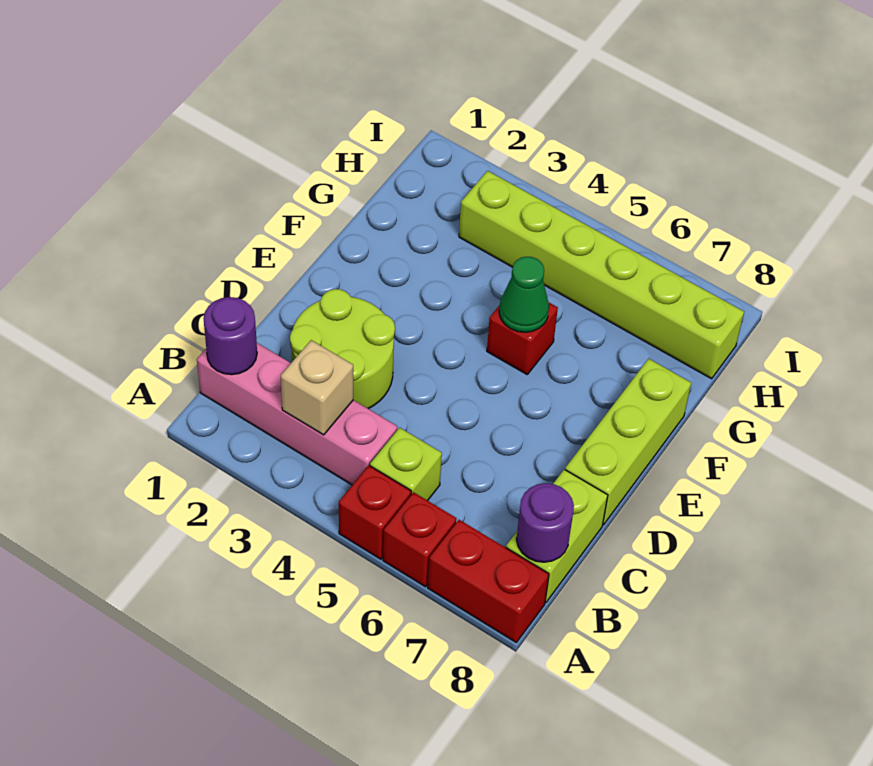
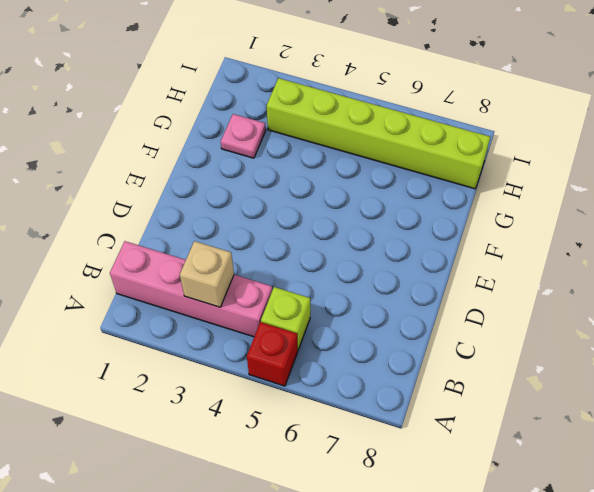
pink plate G2 level 1 -> none
none -> red brick A6 level 1
none -> red brick A7:A8 level 1
none -> lime brick B8:C8 level 1

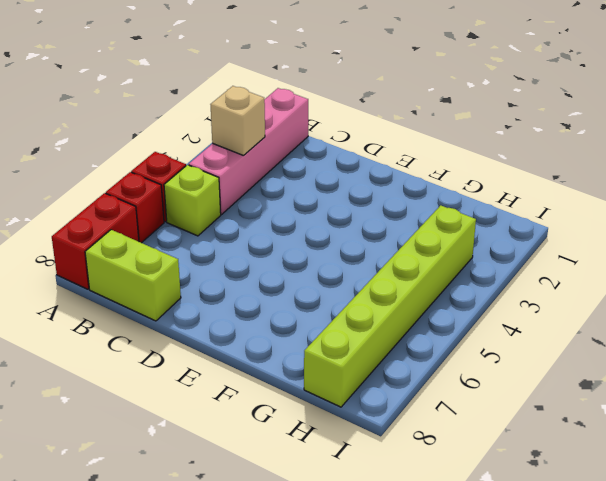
none -> lime round brick C2:D3 level 1
none -> lime brick D8:F8 level 1
none -> red brick F5 level 1

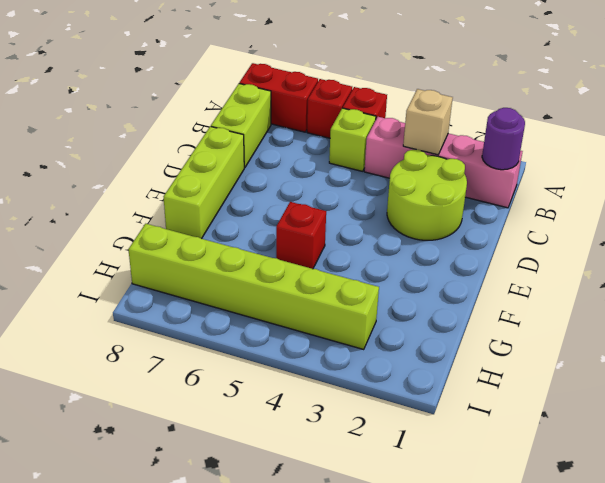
none -> purple round brick B8 level 2
none -> green cone F5 level 2

